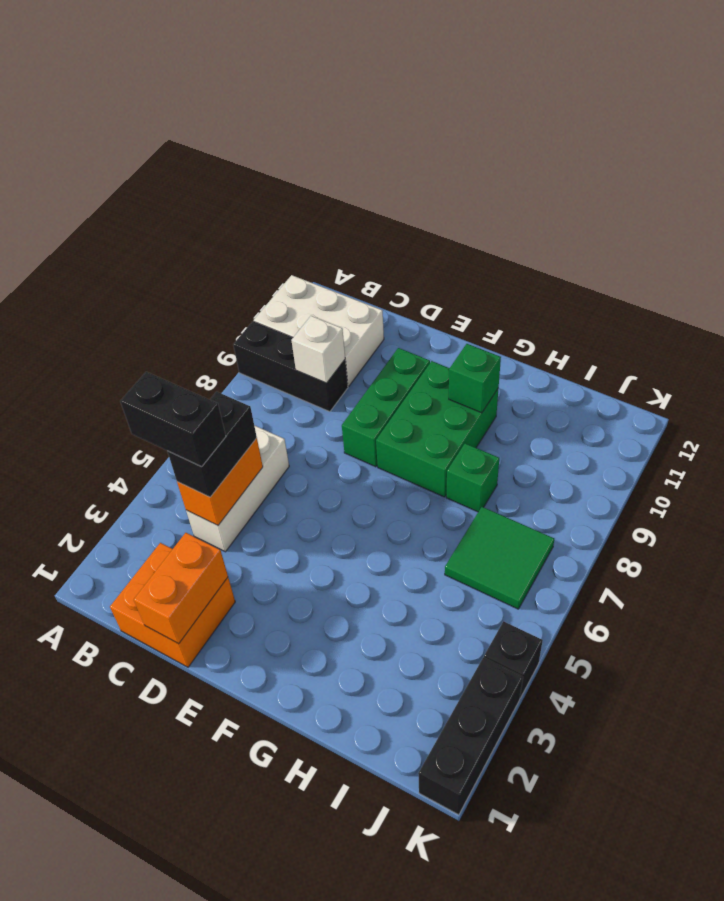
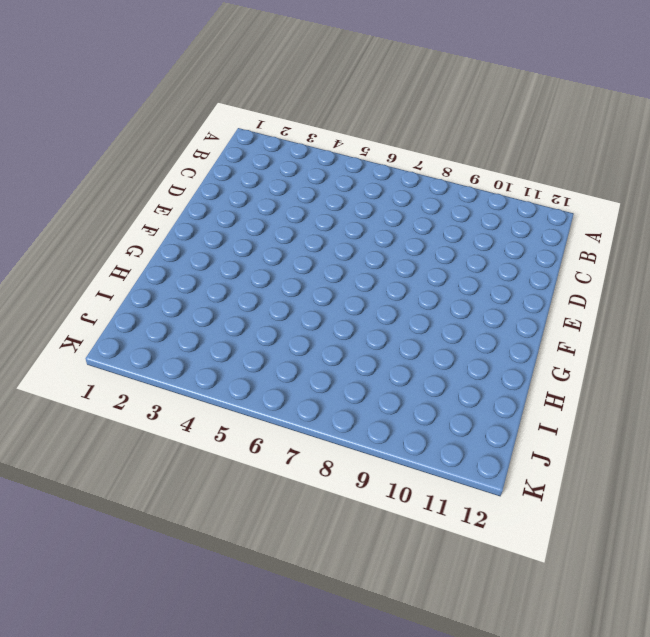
none -> black brick A9:C9 level 1
none -> white brick A10:C11 level 1
none -> orange brick C1:D2 level 1

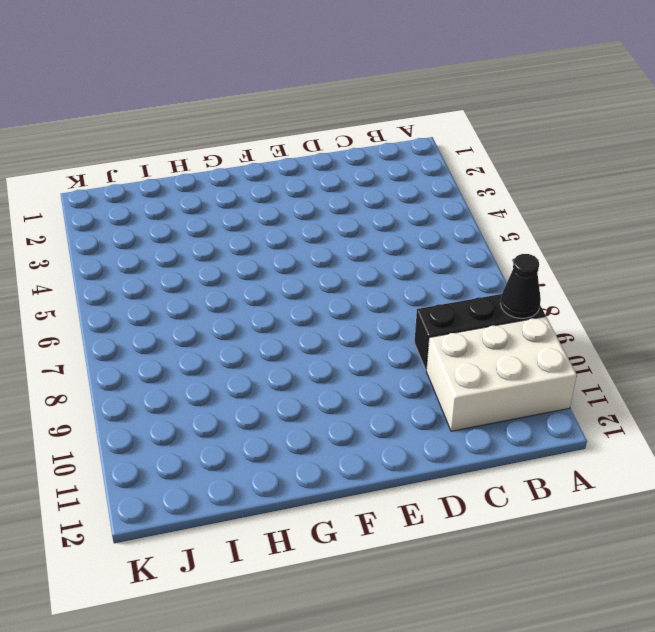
black cone A9 level 2 -> none
none -> orange brick C1:D2 level 1
none -> white brick C4:C6 level 1
none -> green brick E8:E10 level 1

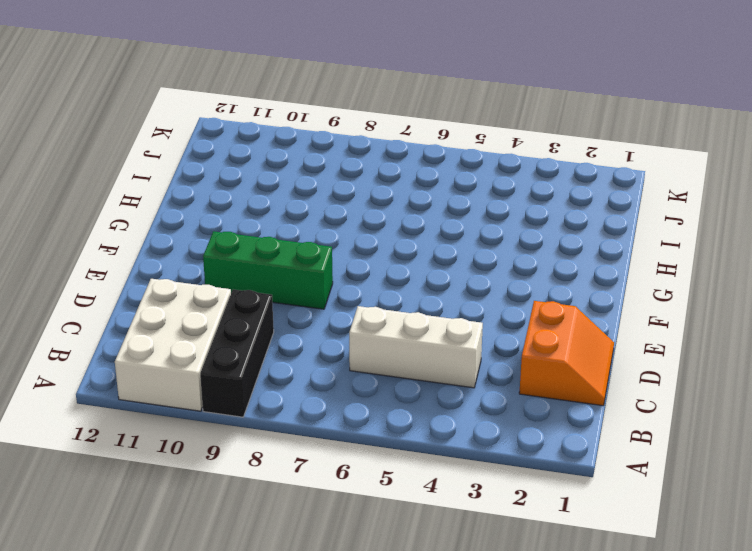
orange slope C1:D2 level 1 top 2 -> orange brick C1:D2 level 1
none -> green brick F8:G10 level 1
none -> green brick H8 level 1
none -> green tile I6:J7 level 1

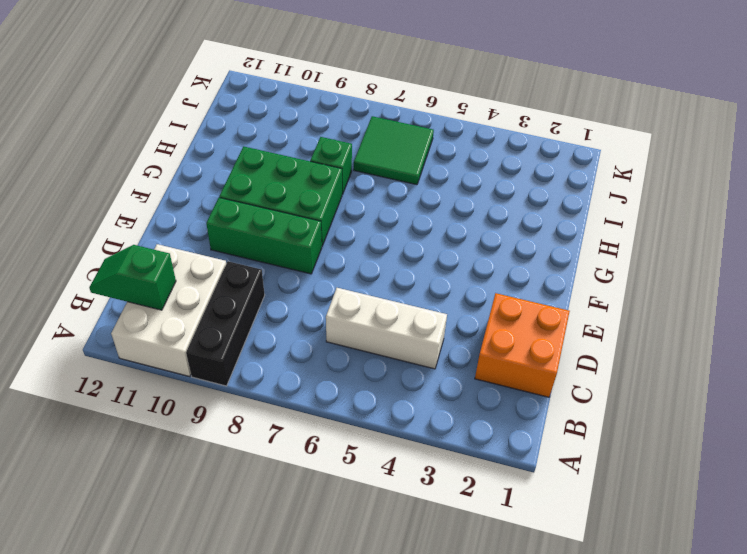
green slope B11:B12 level 2 top 11 -> none
none -> black brick K1:K3 level 1
none -> black brick K4 level 1
none -> orange brick C4:C5 level 2

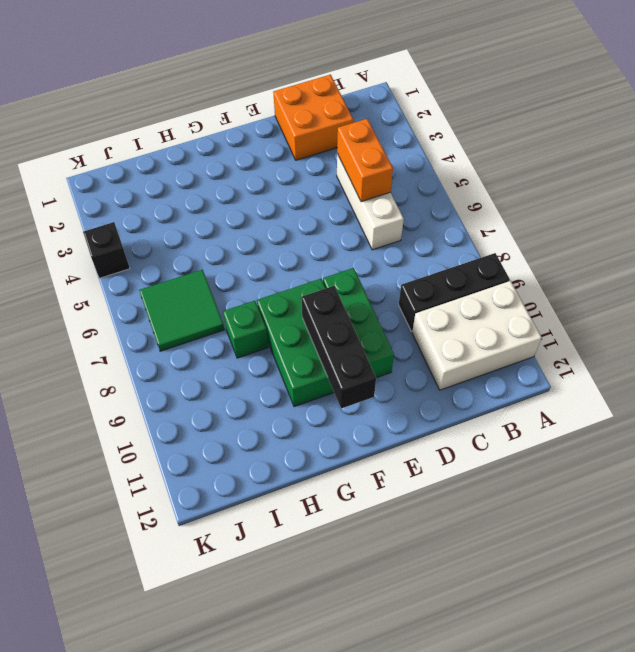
black brick F9:F11 level 2 -> black brick K1:K3 level 1
none -> white brick C9 level 2
none -> orange brick D1:D2 level 2
none -> green brick G10 level 2

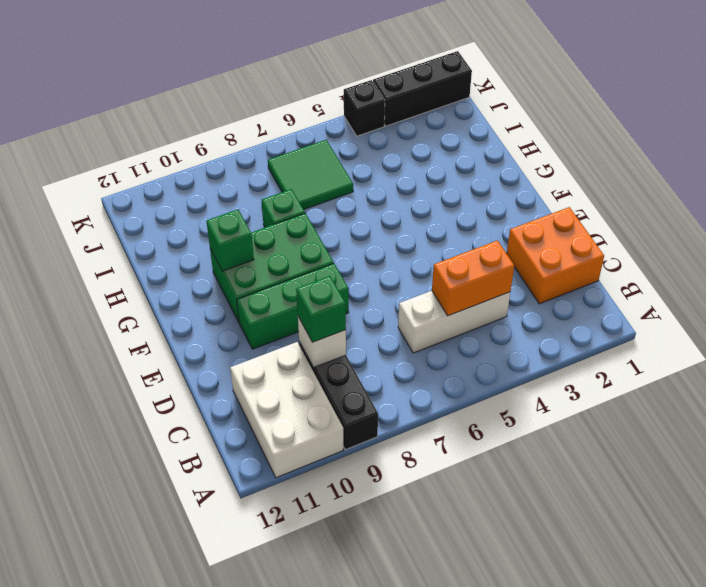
green brick C9 level 3 -> none
none -> orange brick D1:D2 level 2
none -> black brick C4:C5 level 3
none -> black brick B4:C4 level 4

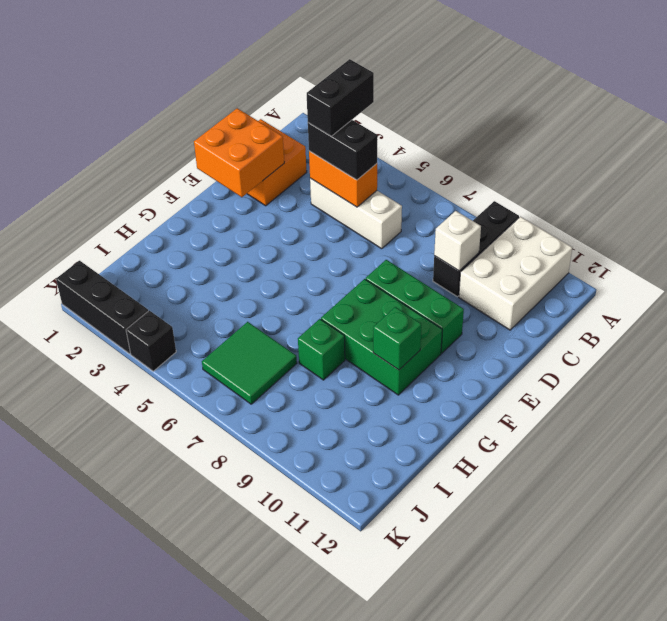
orange brick D1:E2 level 2 -> orange brick D1:D2 level 2

